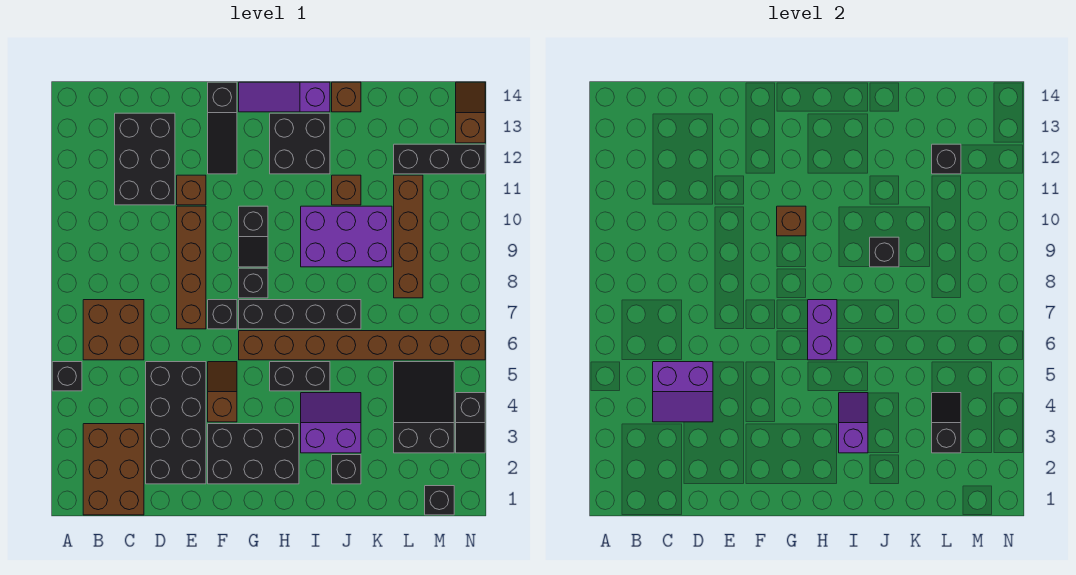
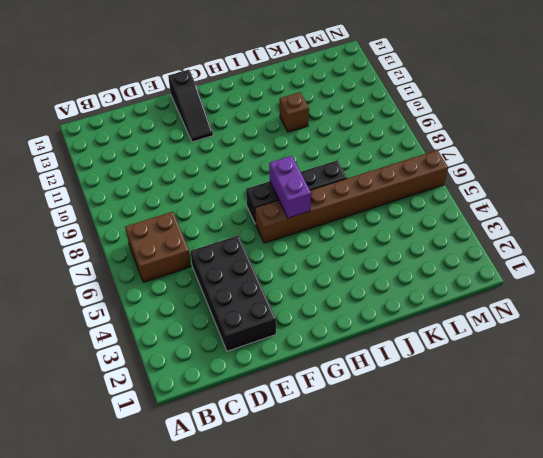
none -> black brick A5 level 1
none -> brown brick B1:C3 level 1
none -> black brick C11:D13 level 1
none -> brown brick E7:E10 level 1

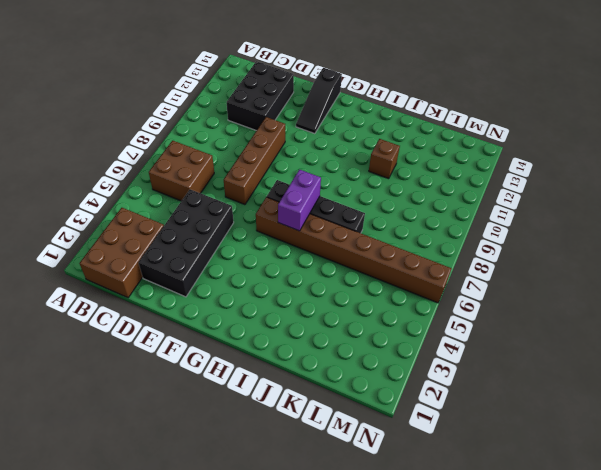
none -> black brick A5 level 1
none -> brown brick E11 level 1
none -> black brick F2:H3 level 1
none -> brown slope F4:F5 level 1 top 4

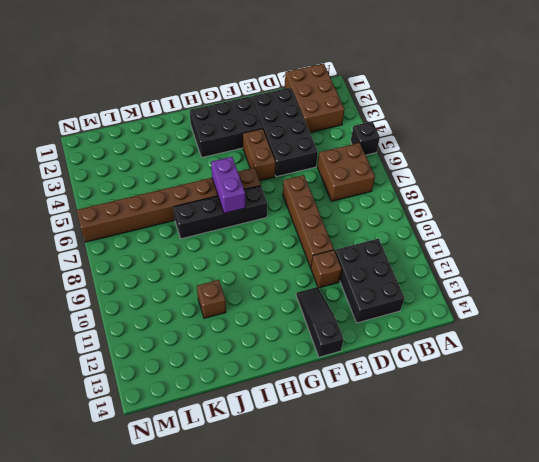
brown brick F4:F5 level 1 -> brown slope F4:F5 level 1 top 4
none -> black brick F7 level 1
none -> black brick G8 level 1
none -> black slope G9:G10 level 1 top 10
none -> purple slope G14:I14 level 1 top I

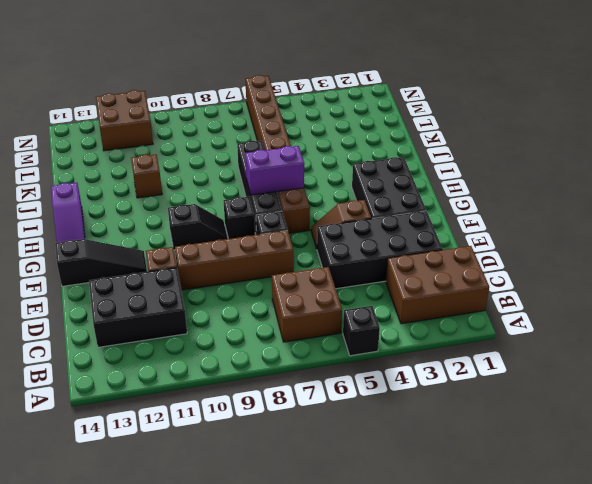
brown brick M11:N12 level 1 -> black brick L12:N12 level 1
none -> black brick H5:I5 level 1
none -> black brick H12:I13 level 1
none -> purple slope I3:J4 level 1 top 3
none -> purple brick I9:K10 level 1

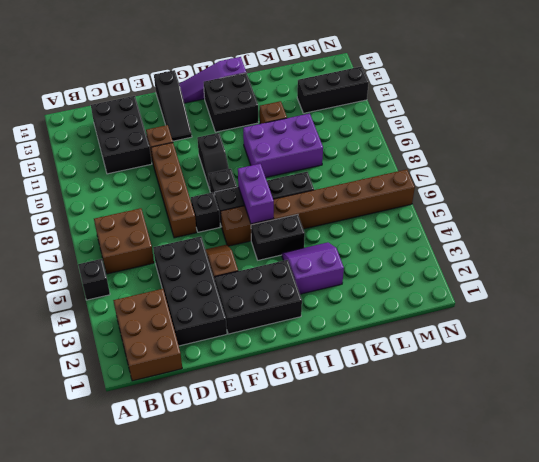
none -> black brick J2 level 1
none -> brown brick J14 level 1
none -> black slope L3:M5 level 1 top 3
none -> brown brick L8:L11 level 1

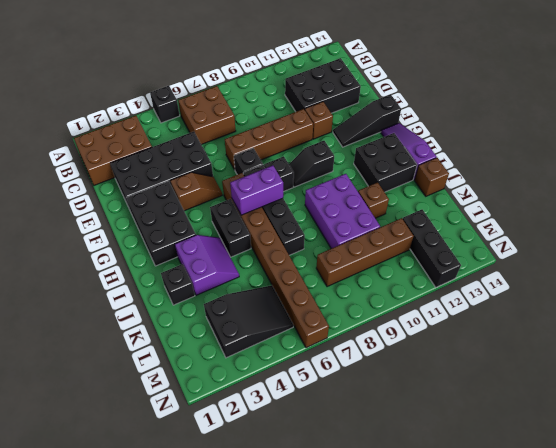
none -> black brick M1 level 1
none -> black slope N3:N4 level 1 top 4
none -> brown slope N13:N14 level 1 top 13
none -> purple slope C4:D5 level 2 top 5

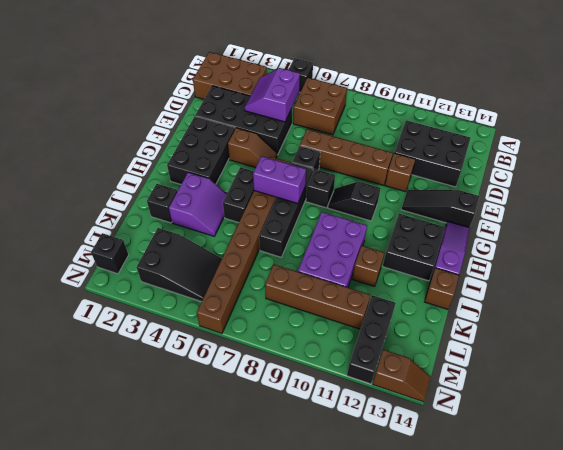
none -> black slope N3:N4 level 1 top 4
none -> brown brick G10 level 2
none -> purple slope I3:I4 level 2 top 3
none -> black brick J9 level 2

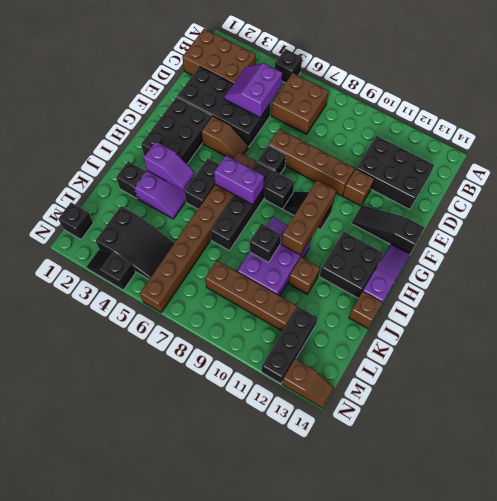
brown brick G10:I10 level 2 -> brown brick G10 level 2
none -> black slope L3:L4 level 2 top 3
none -> black brick L12 level 2

